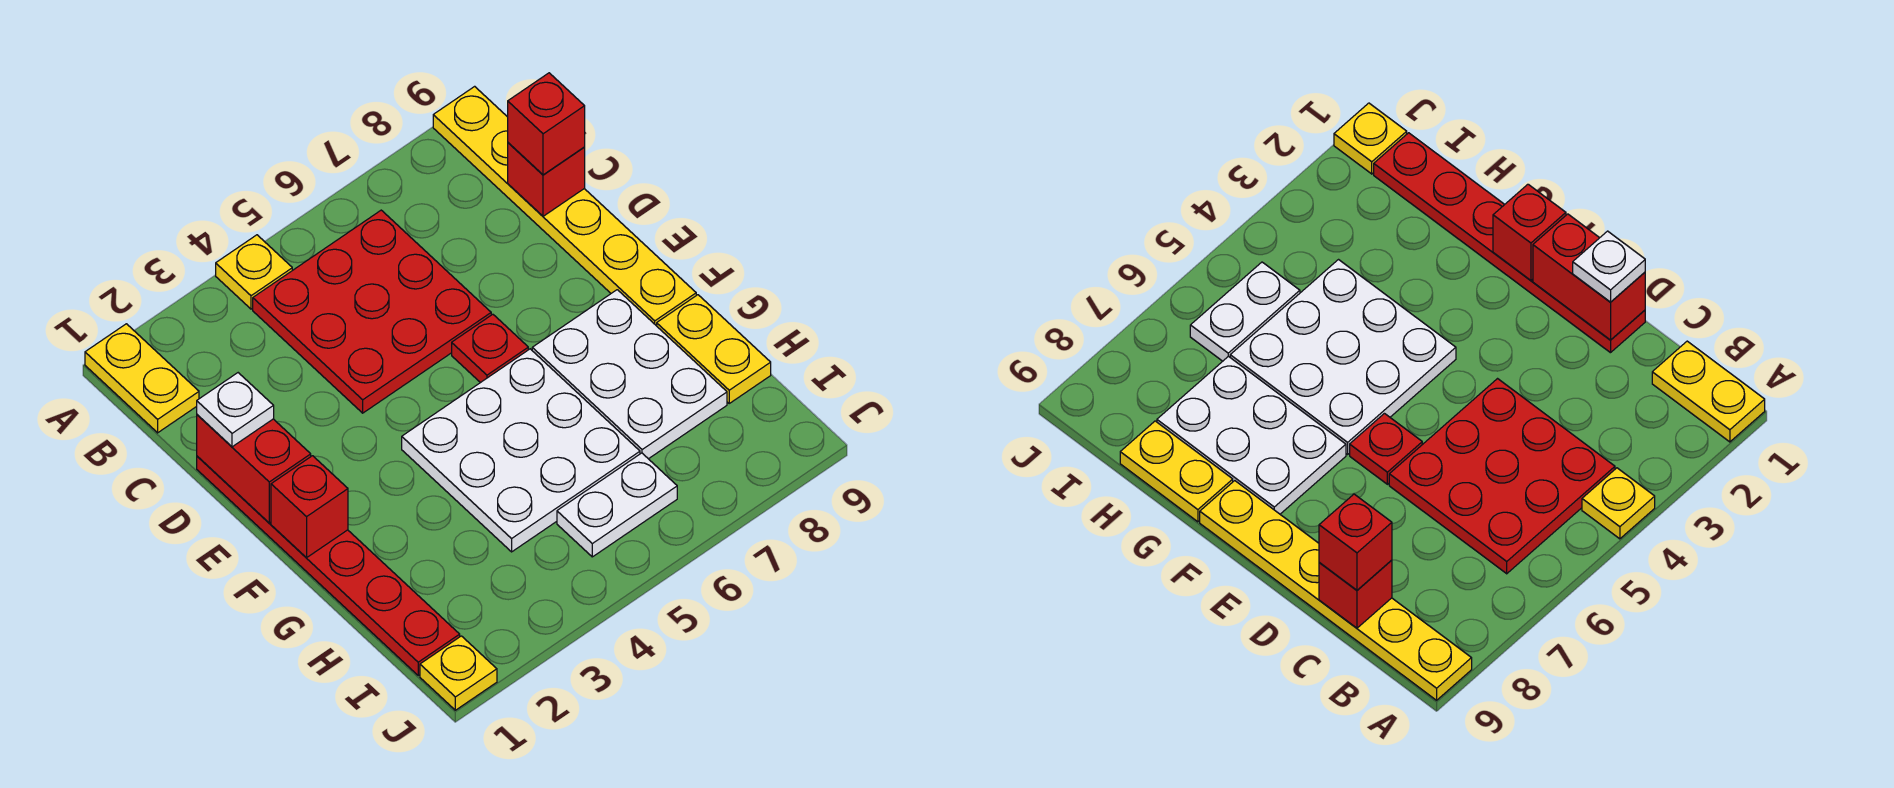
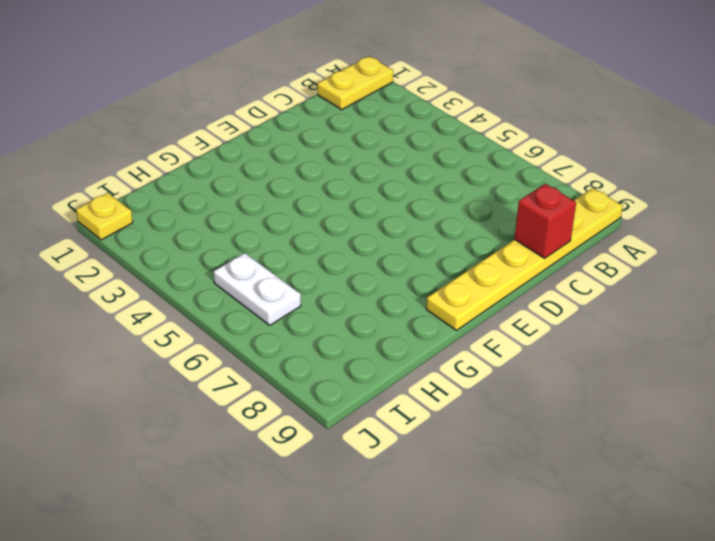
none -> yellow plate A4 level 1
none -> red plate B4:D6 level 1
none -> red plate D1:I1 level 1

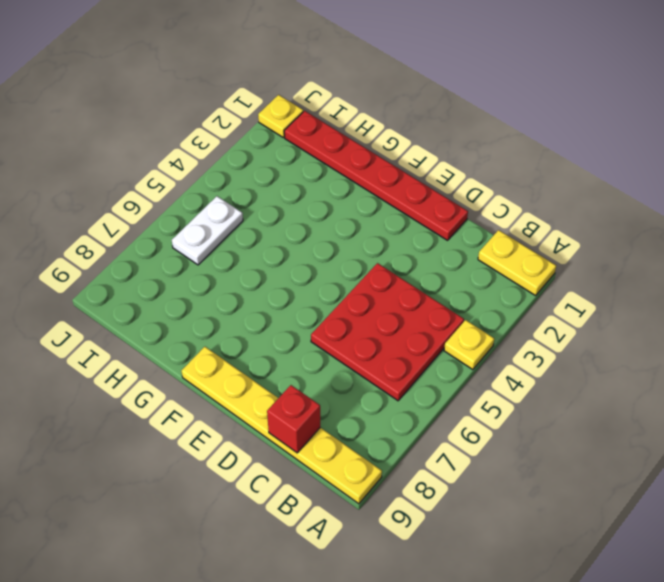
none -> red plate E6 level 1
none -> white plate F4:H6 level 1
none -> white plate F7:H8 level 1

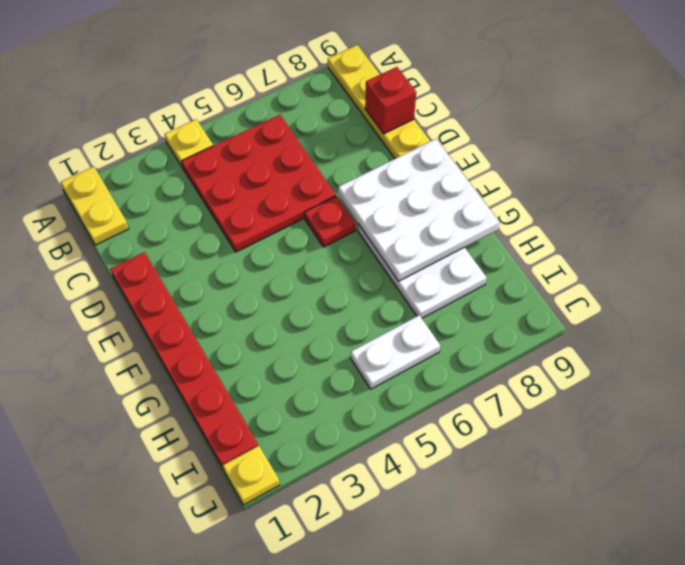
white plate E7:G9 level 2 -> white plate F4:H6 level 1
none -> yellow plate G9:H9 level 1
none -> red brick D1:E1 level 2
none -> red brick F1 level 2

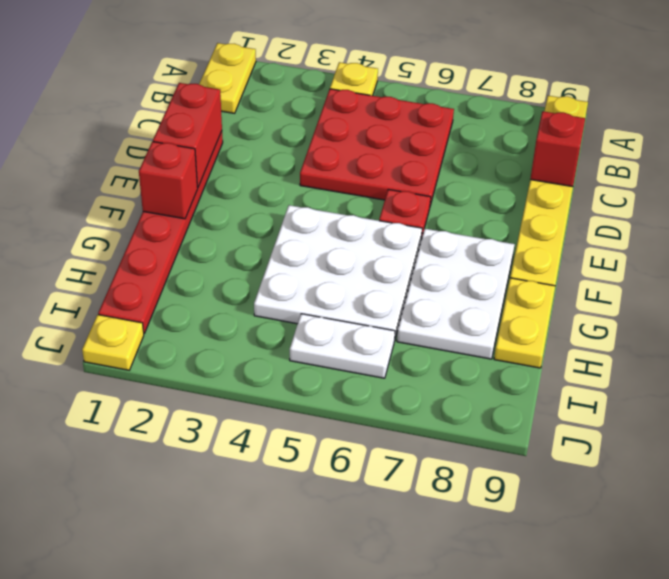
none -> red brick C9 level 3
none -> white plate D1 level 3

